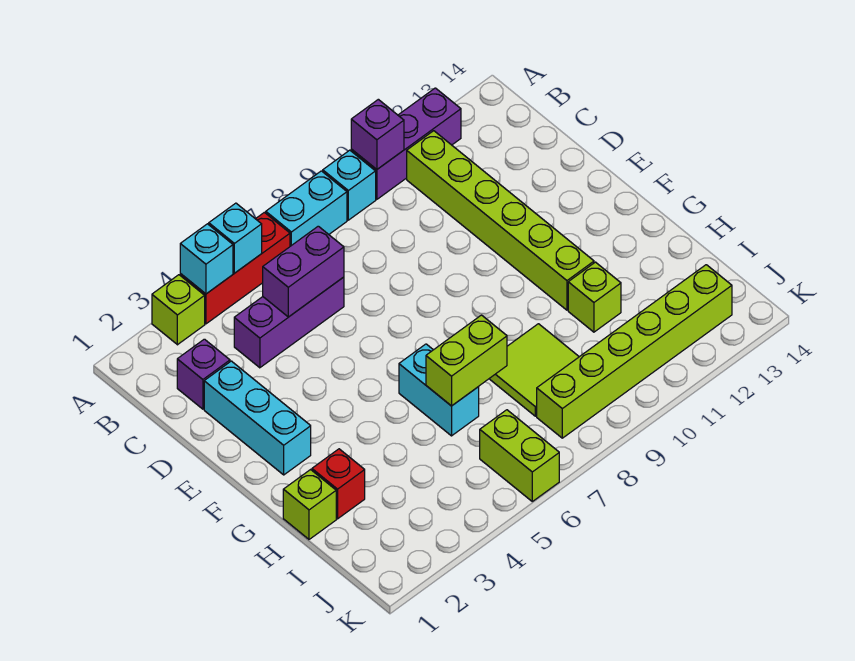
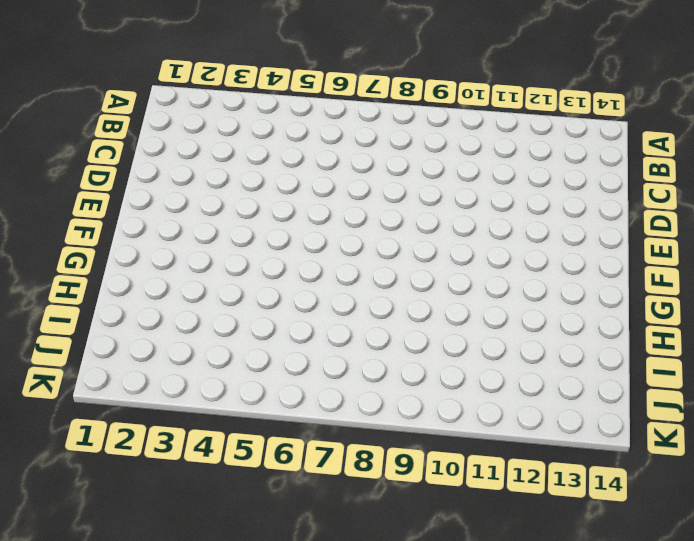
none -> lime brick A3 level 1
none -> red brick A4:A6 level 1
none -> cyan brick A7:A8 level 1

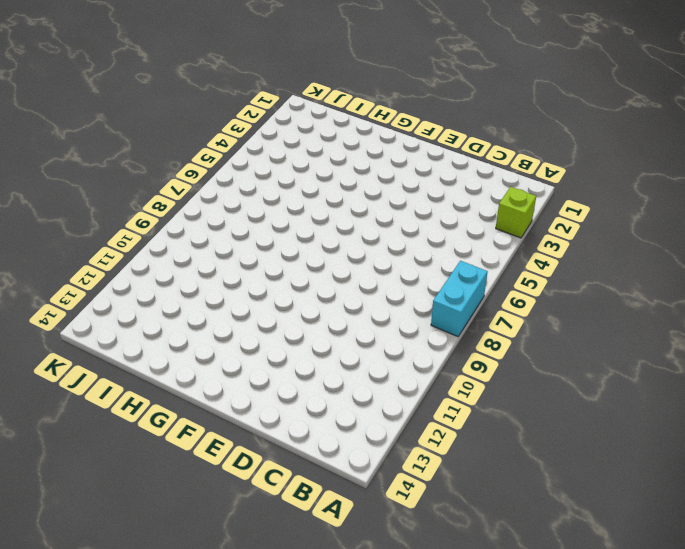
none -> red brick A4:A6 level 1
none -> cyan brick A9 level 1
none -> purple brick A10:A12 level 1

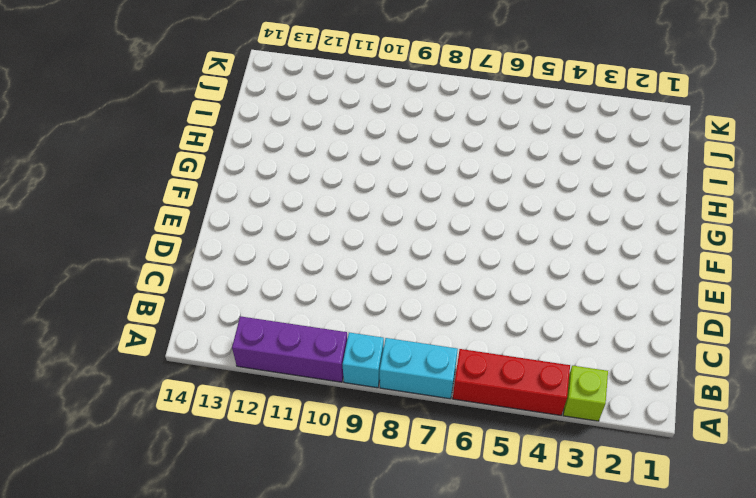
none -> lime brick B11:G11 level 1
none -> purple brick C2 level 1
none -> purple brick C4:C6 level 1

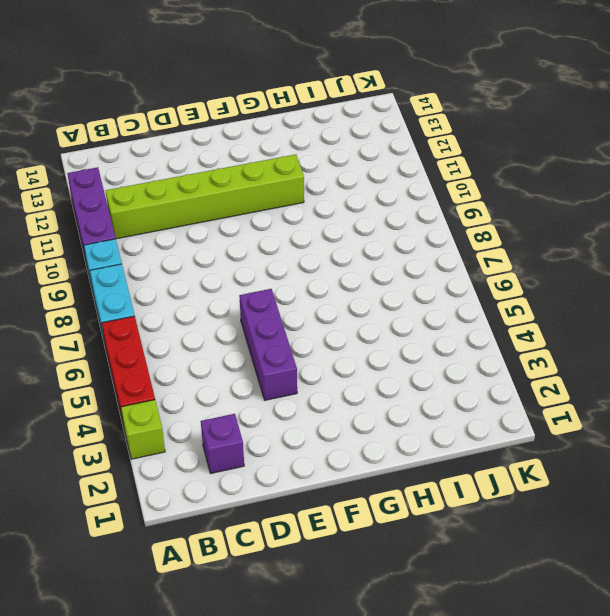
purple brick E4:E6 level 1 -> purple brick C4:C6 level 1
none -> cyan brick D2:F2 level 1
none -> cyan brick G6:H6 level 1
none -> lime brick H1 level 1

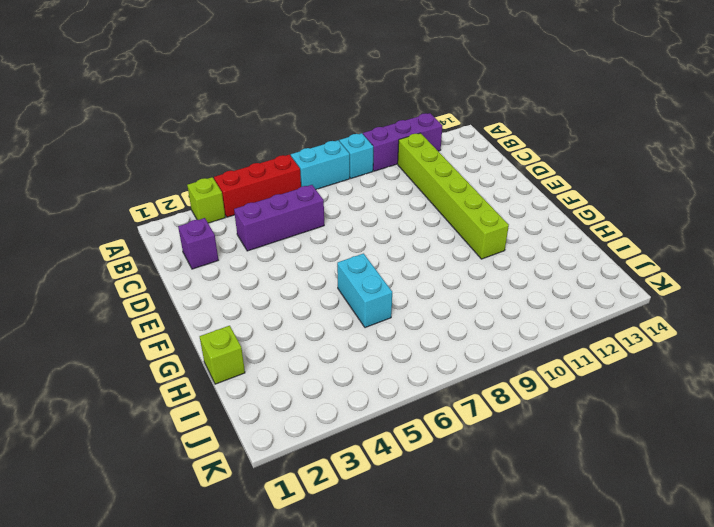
none -> cyan brick D2:F2 level 1
none -> red brick H2 level 1
none -> lime tile H8:I9 level 1

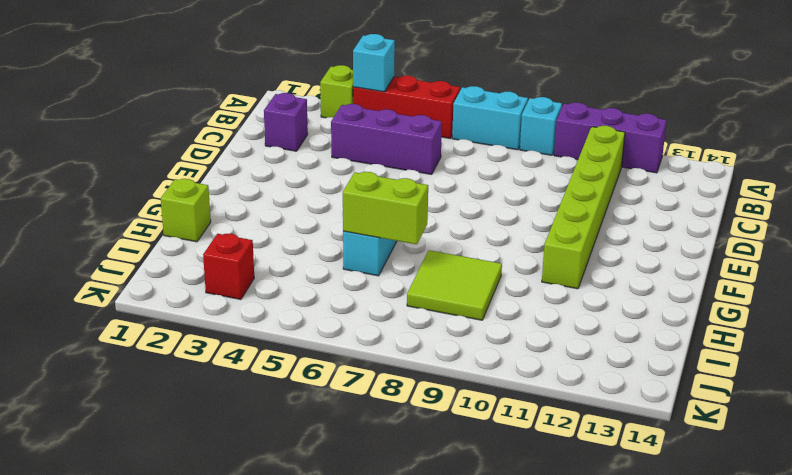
red brick J3 level 1 -> red brick H2 level 1
none -> cyan brick D2:F2 level 1
none -> lime brick H11 level 1
none -> lime brick J6:K6 level 1

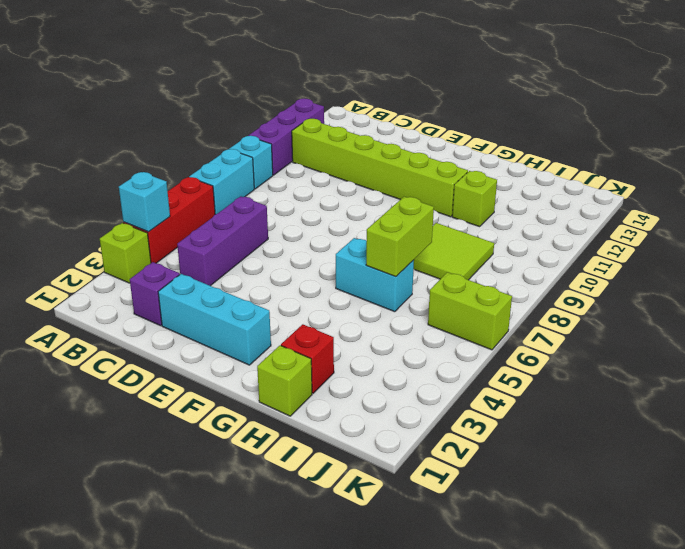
none -> lime brick J8:J13 level 1
none -> cyan brick A5 level 2
none -> purple brick A10 level 2

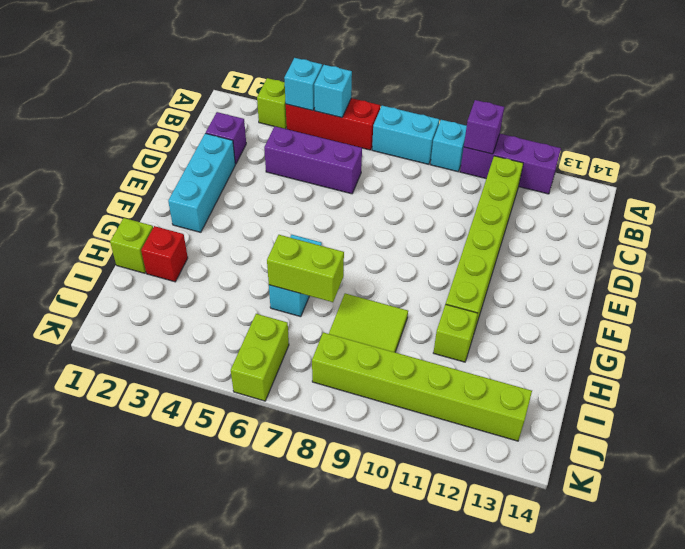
none -> purple brick C5:C6 level 2

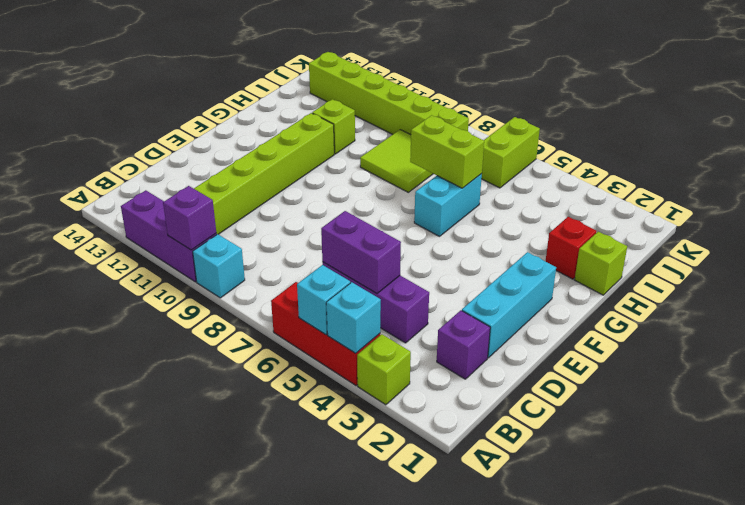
none -> cyan brick A7:A8 level 1

